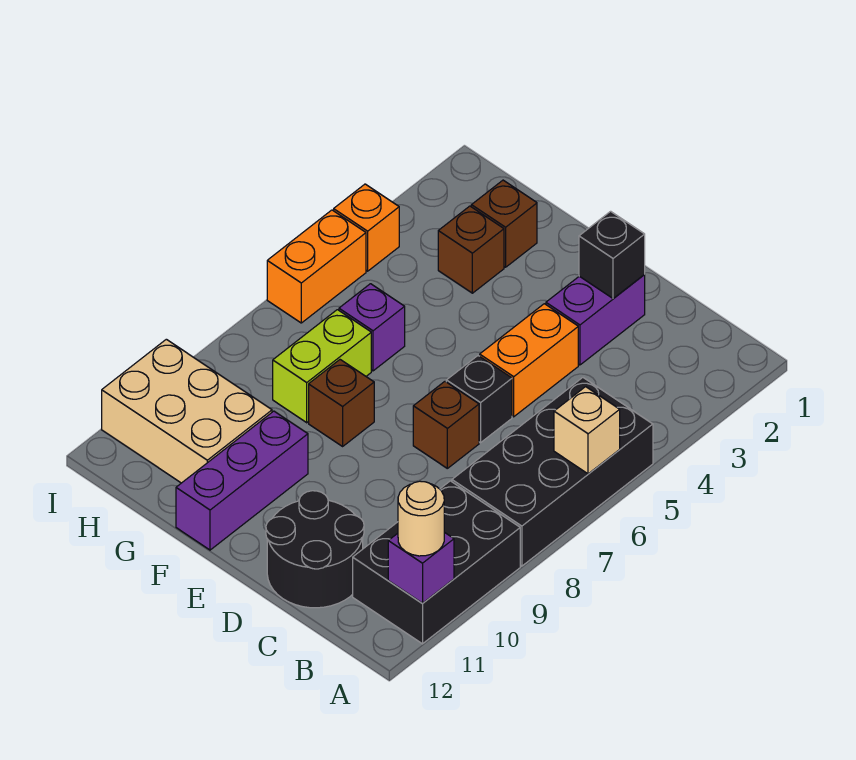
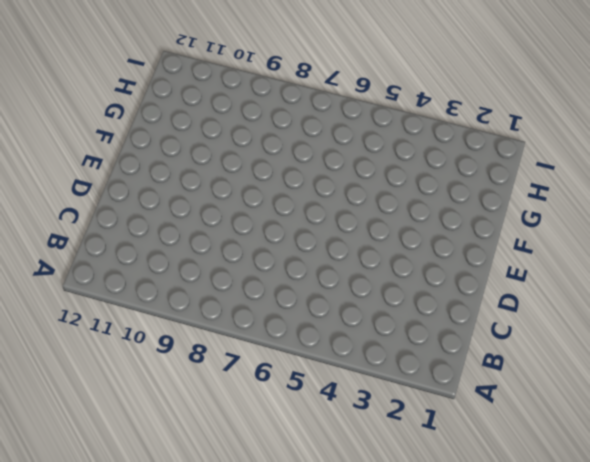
none -> black brick A5:B8 level 1
none -> black brick A9:B11 level 1
none -> black round brick C11:D12 level 1

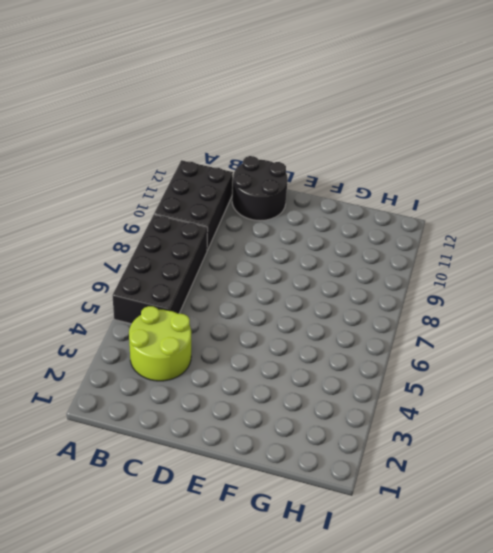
lime round brick B3:C4 level 1 -> none
none -> purple brick D2:D3 level 1
none -> orange brick D4:D5 level 1
none -> black brick D6 level 1

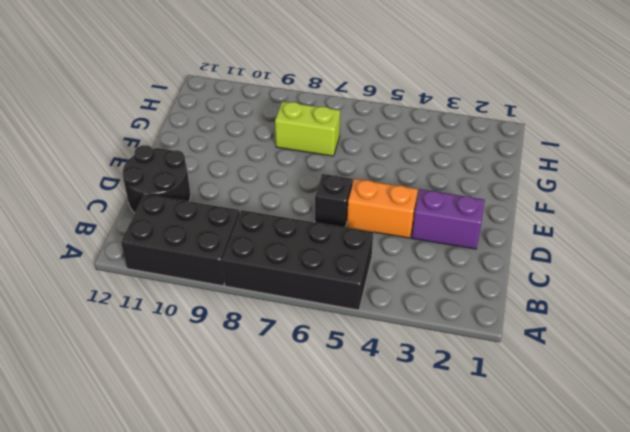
none -> brown brick D7 level 1
none -> brown brick F8 level 1
none -> purple brick F10:F12 level 1

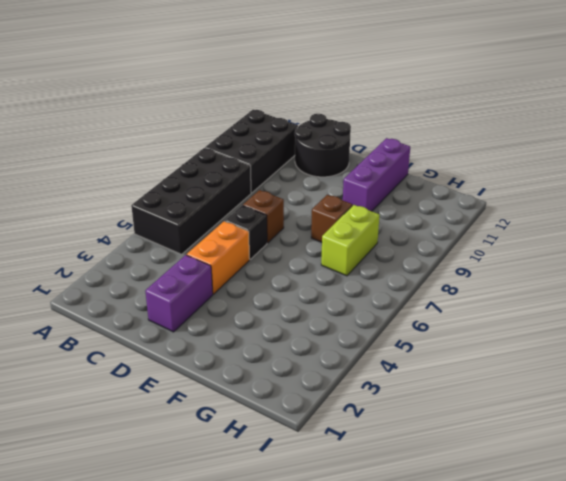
none -> brown brick G2 level 1
none -> brown brick G3 level 1
none -> purple brick G6 level 1

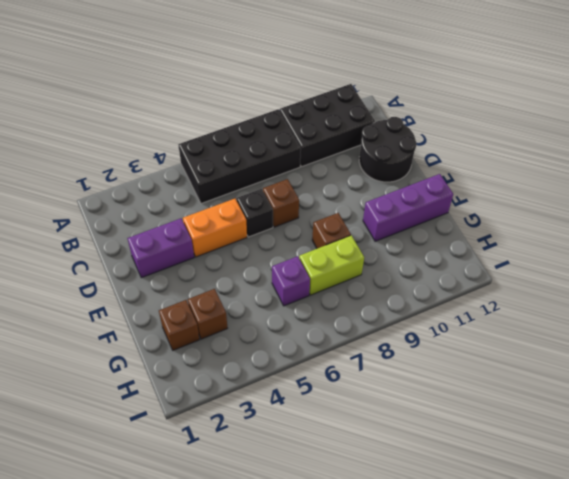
none -> tan brick G10:I11 level 1
none -> orange brick I4 level 1
none -> orange brick I5:I6 level 1

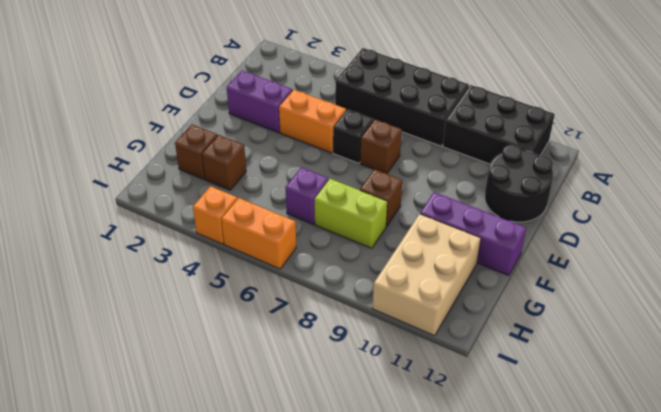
none -> tan brick A6 level 2
none -> purple brick A11 level 2
none -> black brick D2 level 2

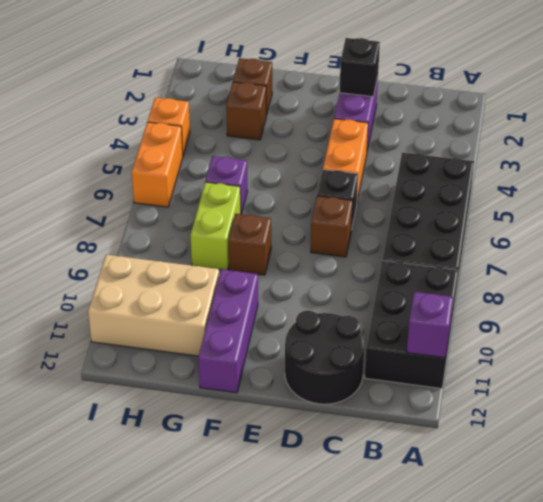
none -> tan brick A6 level 2
none -> tan round brick A11 level 3

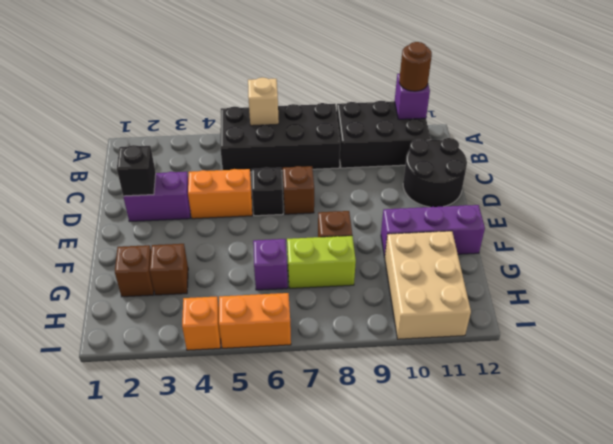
brown round brick A11 level 3 -> tan round brick A11 level 3

